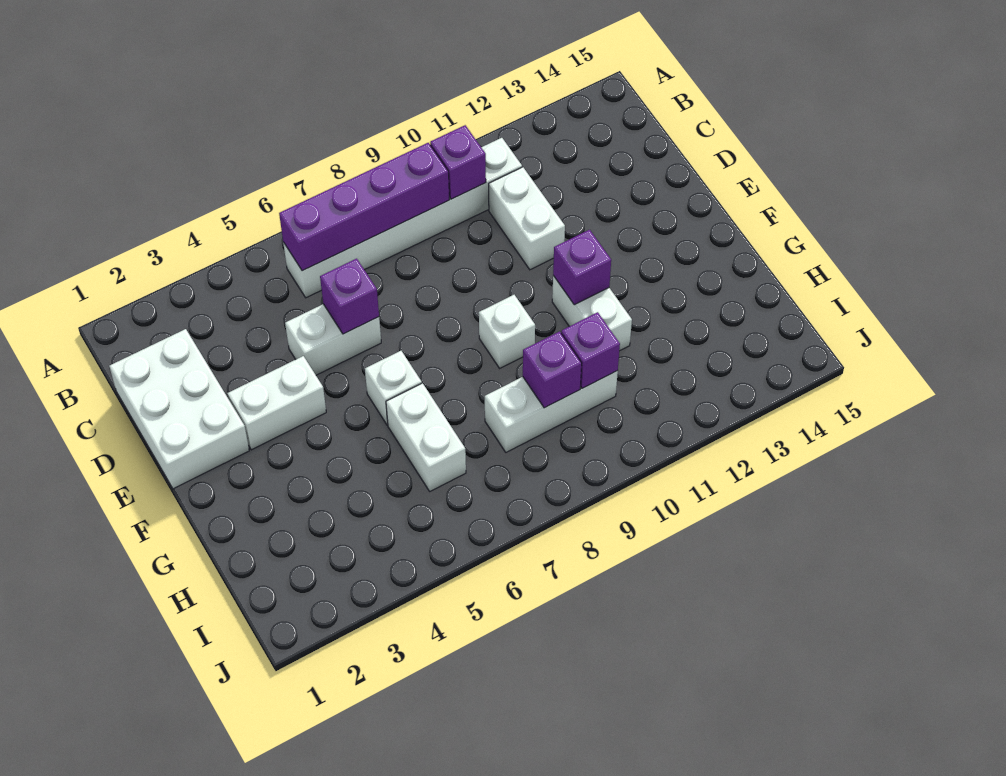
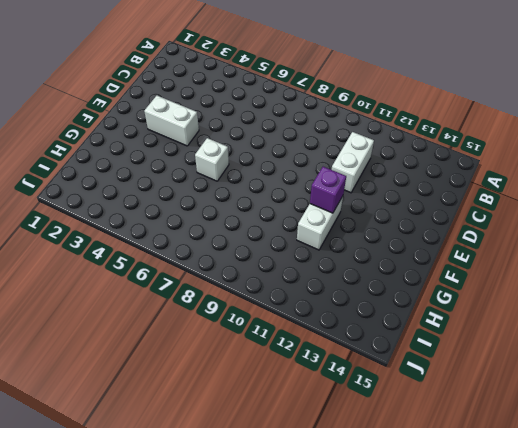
none -> white brick B6:B11 level 1
none -> white brick C1:E2 level 1
none -> white brick D5:D6 level 1

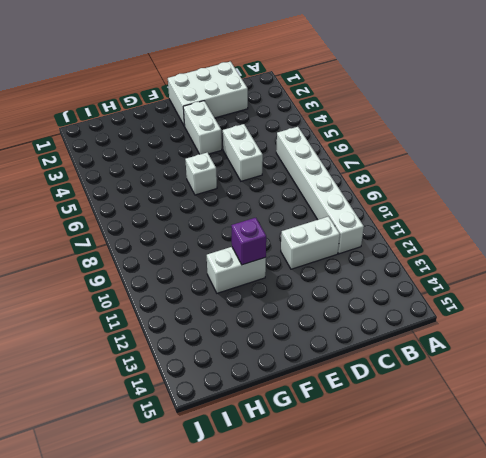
none -> white brick F9 level 1
none -> white brick G6:H6 level 1
none -> white brick H8:H10 level 1

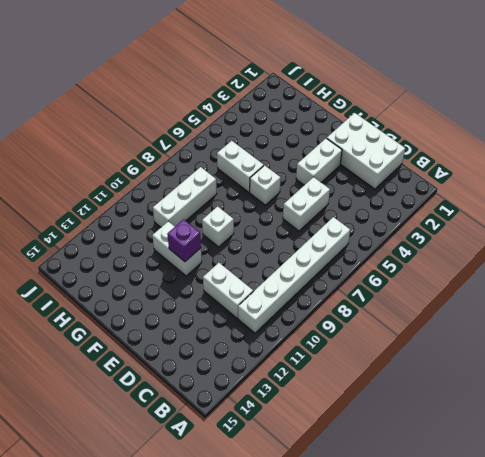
none -> purple brick B6:B9 level 2
none -> purple brick B10 level 2
none -> purple brick D6 level 2

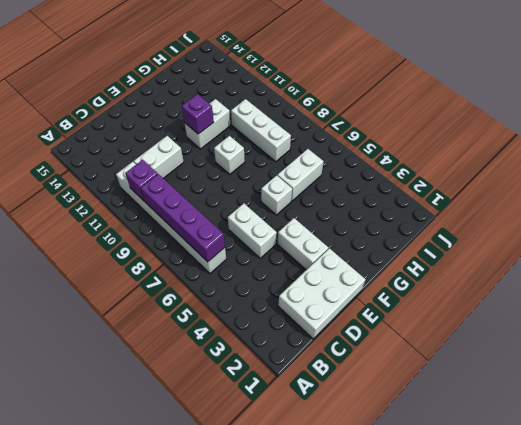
none -> purple brick D6 level 2
none -> purple brick H9 level 2
none -> purple brick H10 level 2

